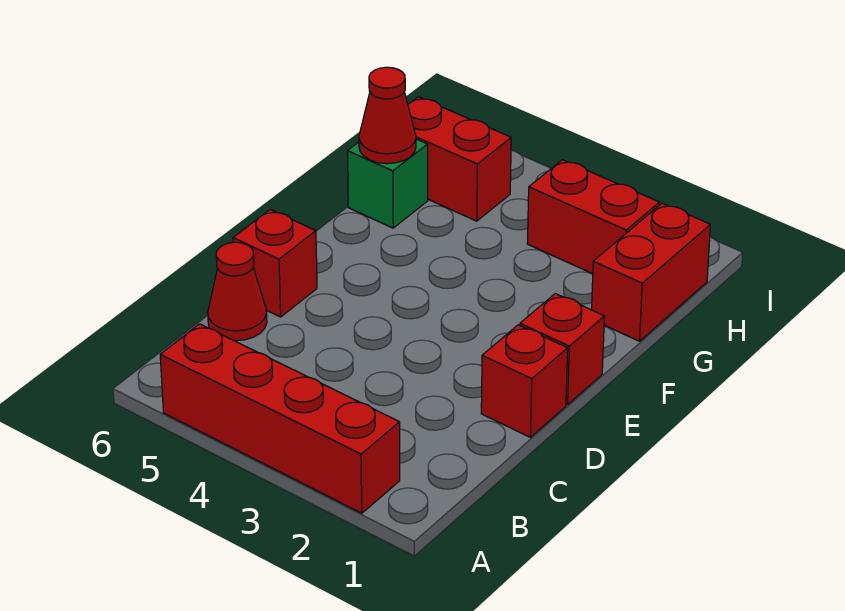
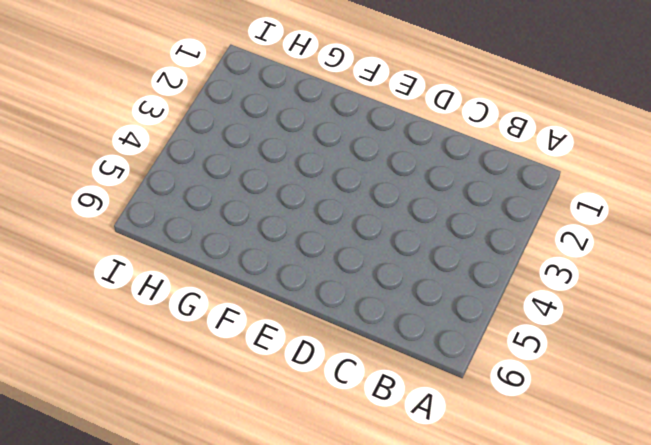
none -> red brick A2:A5 level 1
none -> red cone C6 level 1

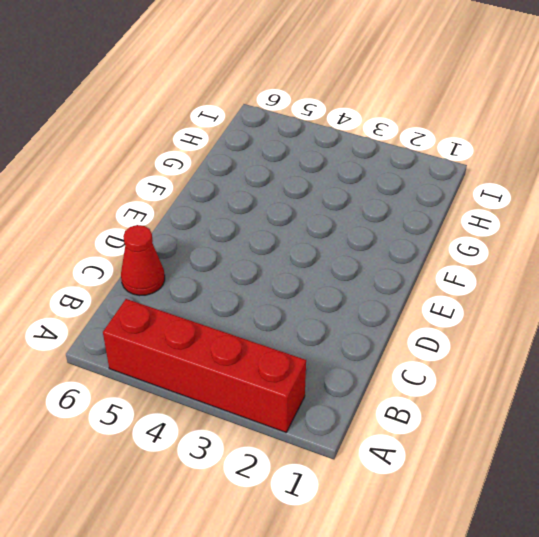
none -> red brick D1 level 1
none -> red brick D6 level 1

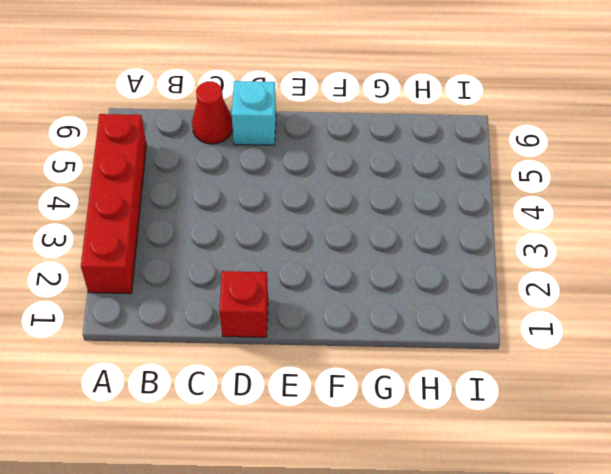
cyan brick D6 level 1 -> red brick D6 level 1
none -> red brick E1 level 1
none -> red brick G1:H1 level 1

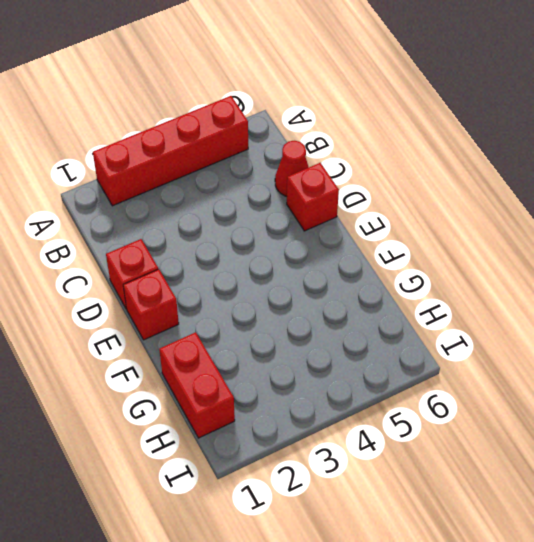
none -> green brick G6 level 1
none -> red brick H2:H3 level 1

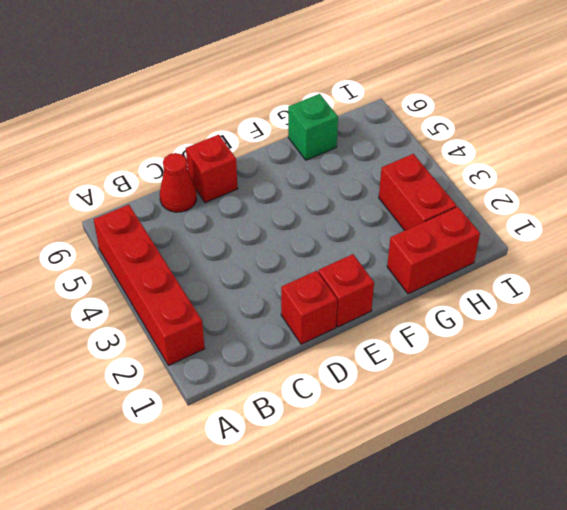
none -> red brick H5:H6 level 1
none -> red cone G6 level 2

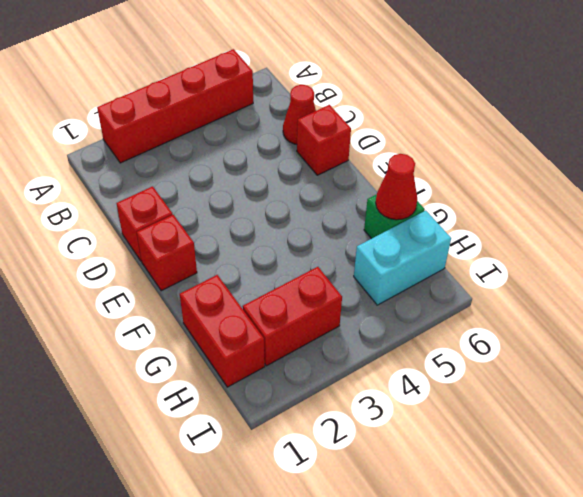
cyan brick H5:H6 level 1 -> red brick H5:H6 level 1

